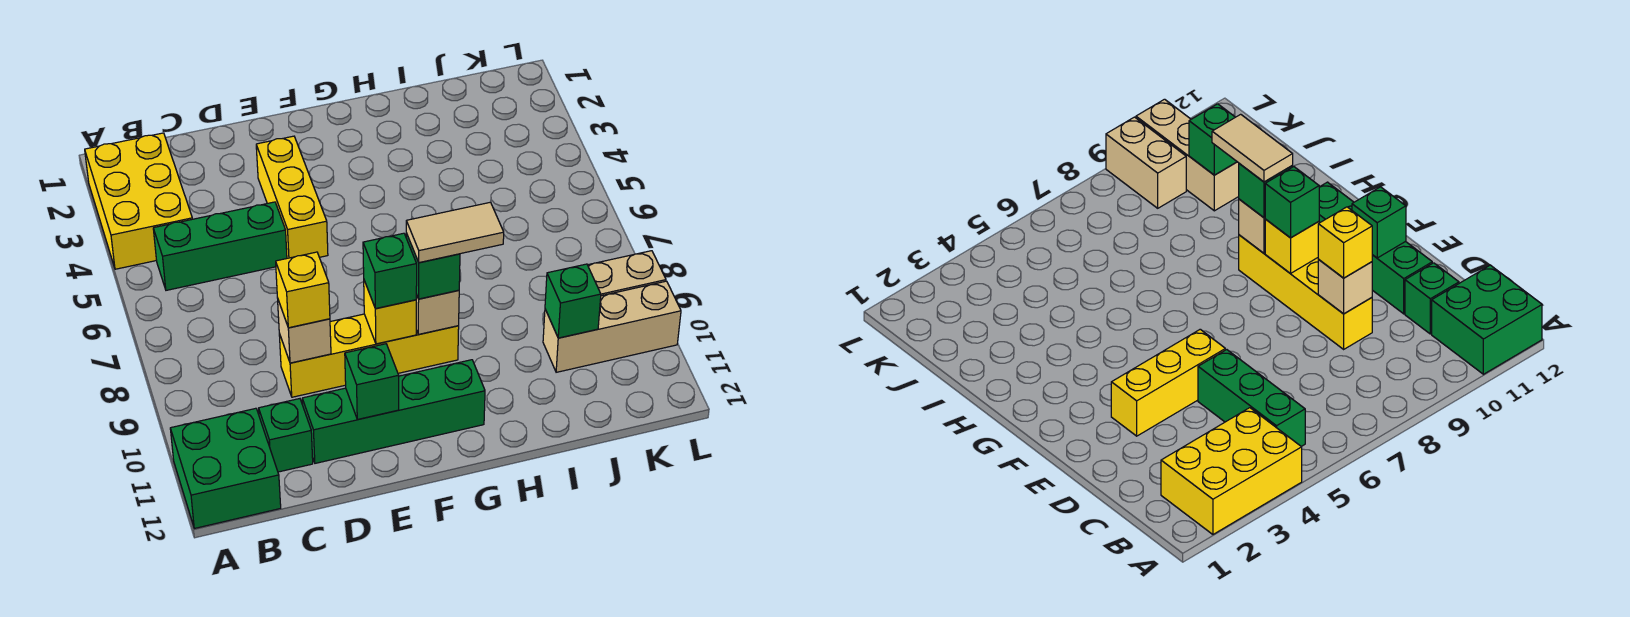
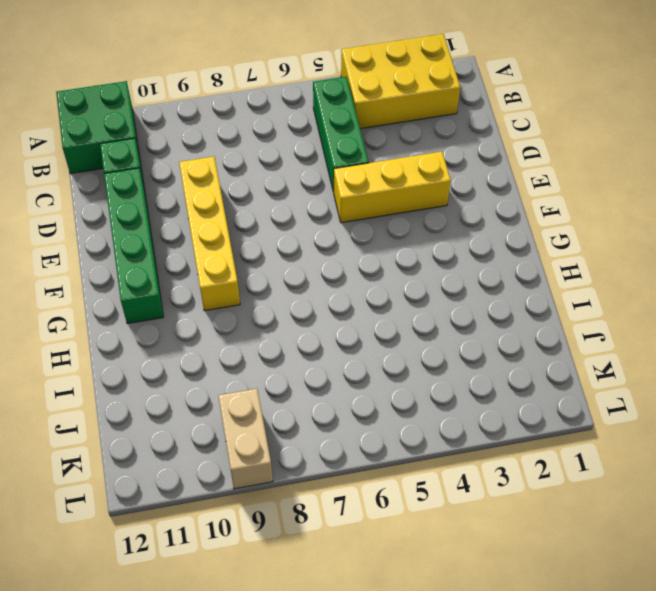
none -> tan brick J10:L10 level 1
none -> tan brick D9 level 2
none -> green brick E11 level 2

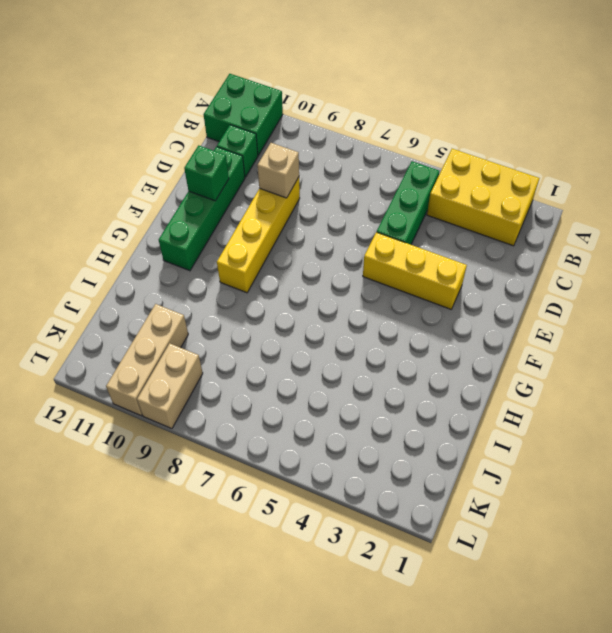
none -> yellow brick F9 level 2
none -> tan brick G9 level 2
none -> green brick J10 level 2

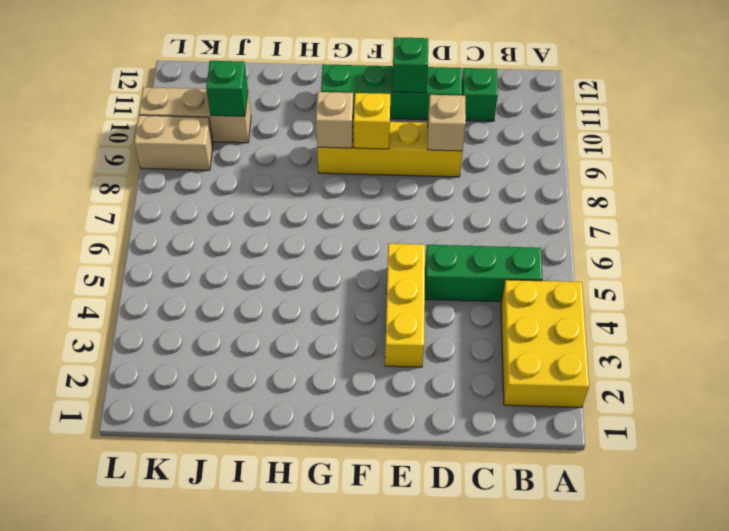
none -> green brick A11:B12 level 1
none -> yellow brick D9 level 3
none -> green brick F9 level 3

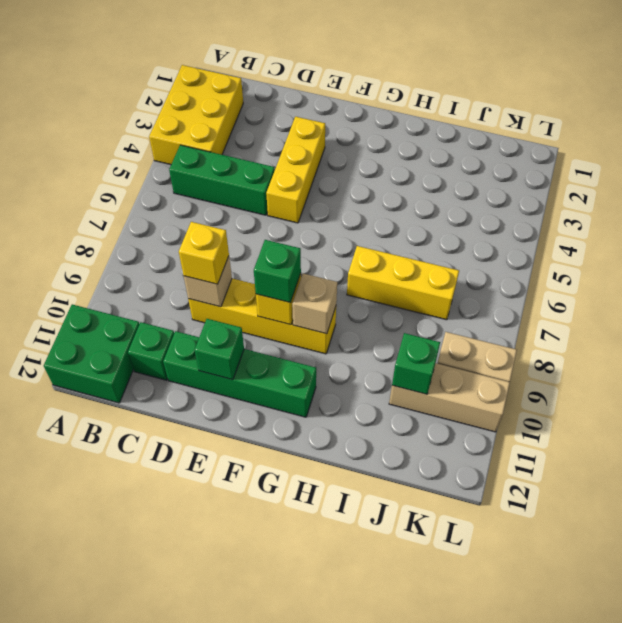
yellow brick H7:J7 level 1 -> none
none -> green brick G9 level 3
none -> tan tile G9:H9 level 4

